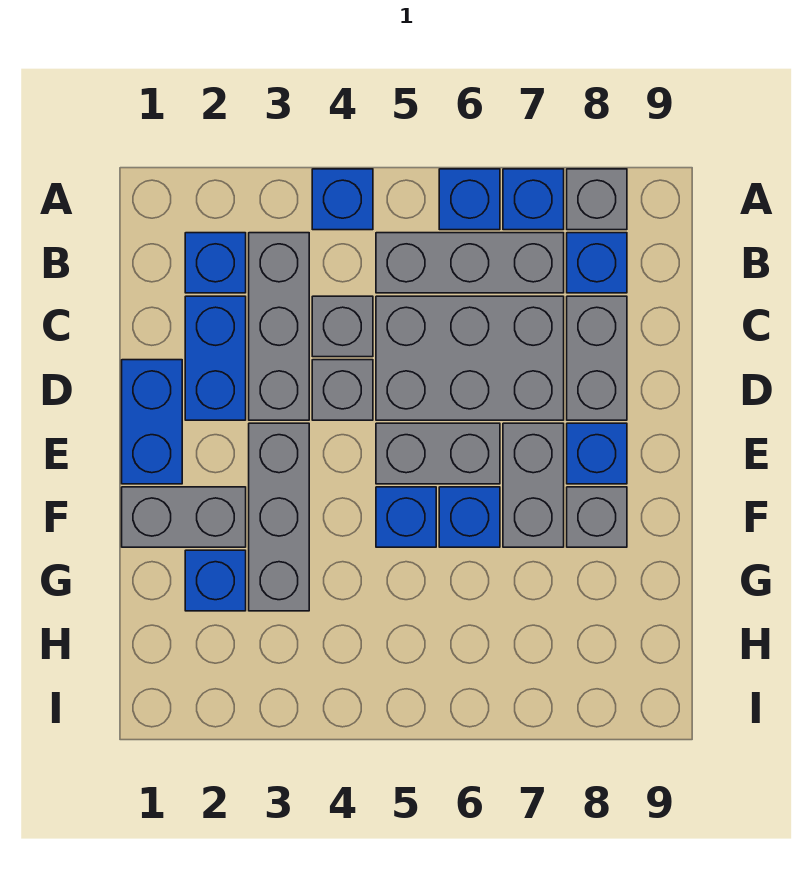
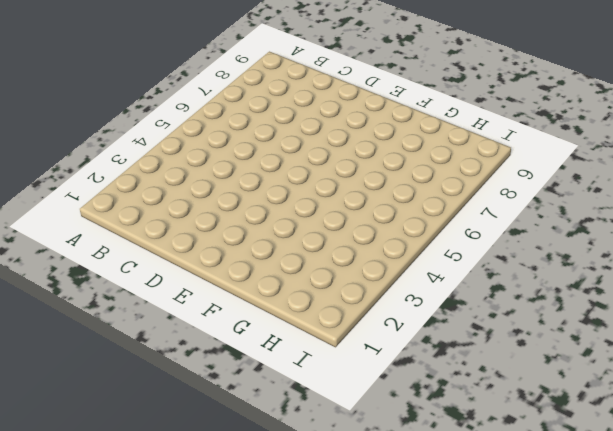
none -> blue brick A4 level 1
none -> blue brick A6 level 1
none -> blue brick A7 level 1

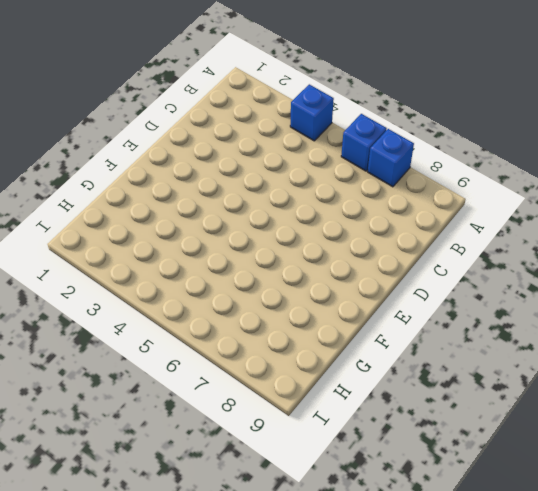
none -> grey brick A8 level 1
none -> blue brick B2 level 1
none -> grey brick B3:D3 level 1

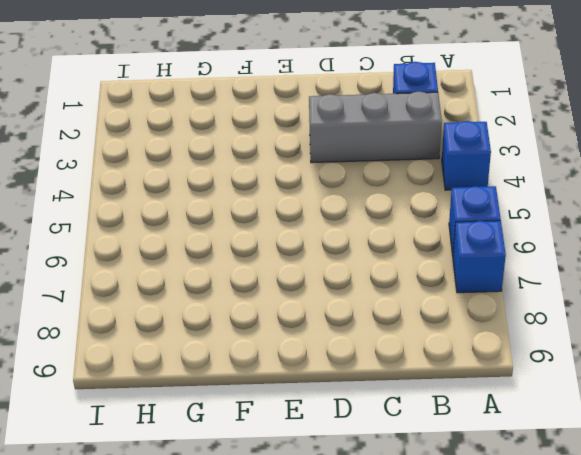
none -> grey brick A8 level 1
none -> grey brick B5:B7 level 1
none -> blue brick B8 level 1

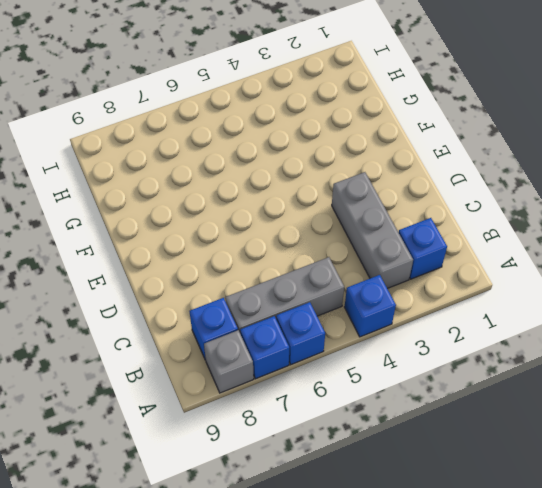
none -> blue brick C2:D2 level 1
none -> grey brick C4 level 1
none -> grey brick C5:D7 level 1

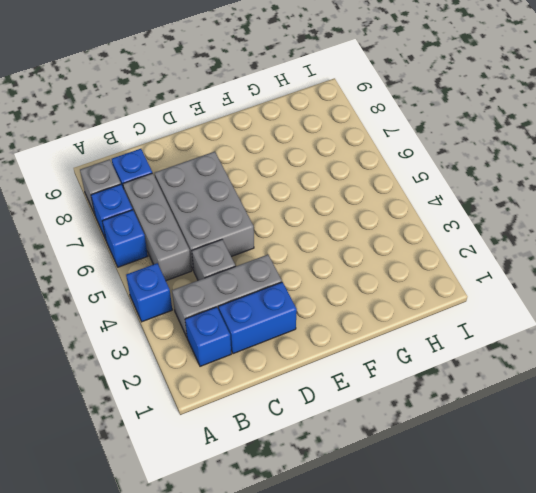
none -> grey brick C8:D8 level 1
none -> blue brick D1:E1 level 1
none -> grey brick D4 level 1

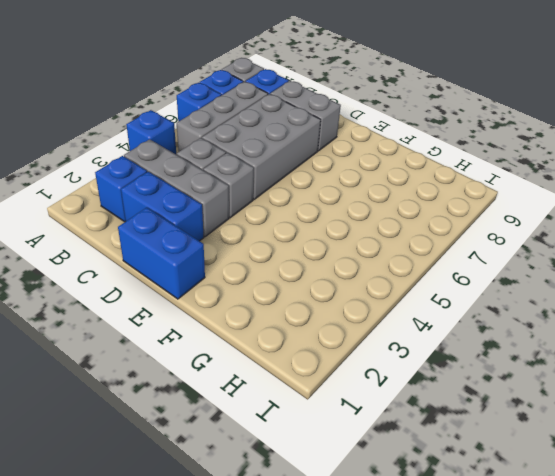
none -> grey brick E3:G3 level 1
none -> grey brick E5:E6 level 1
none -> grey brick E7:F7 level 1

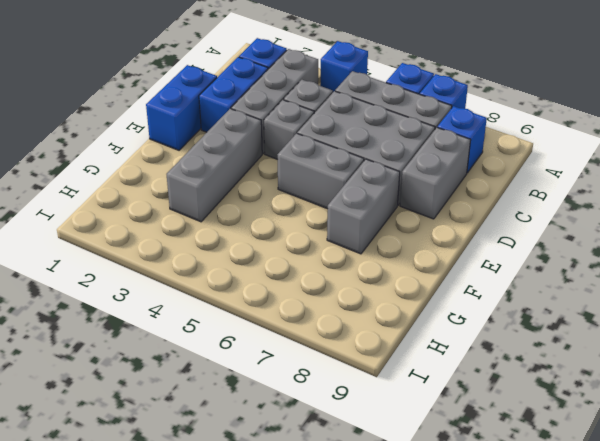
none -> grey brick A8 level 1
none -> blue brick E8 level 1
none -> grey brick F1:F2 level 1

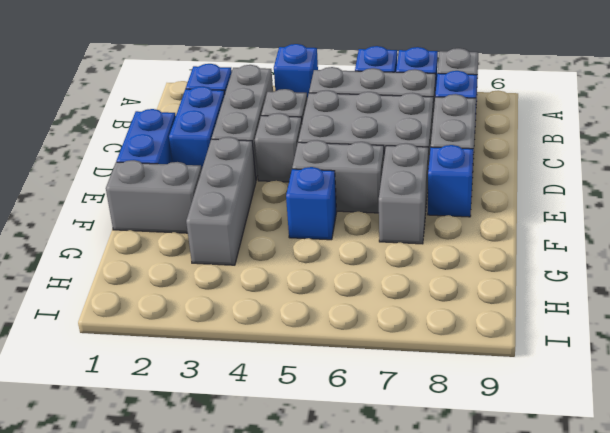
none -> blue brick F6 level 1
none -> grey brick F8 level 1
none -> blue brick G2 level 1

